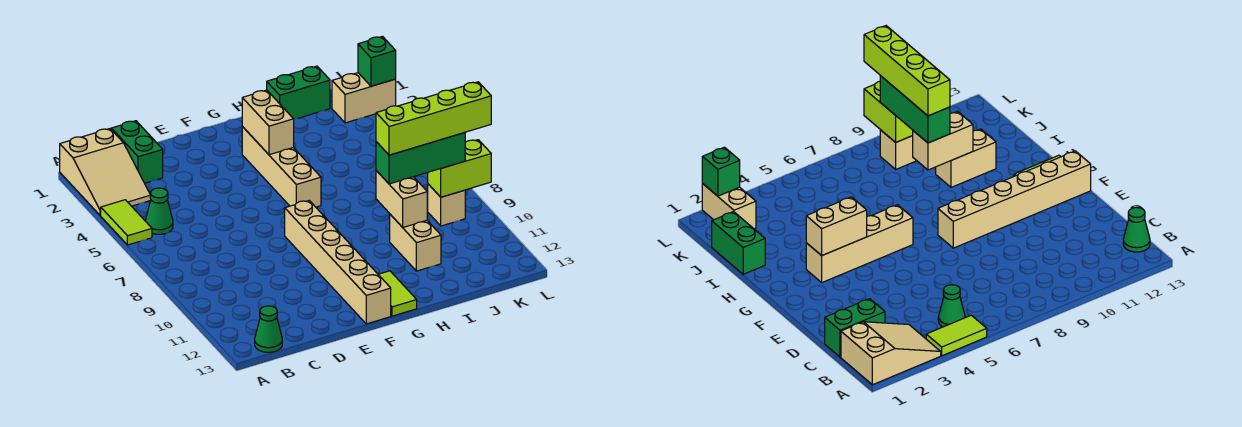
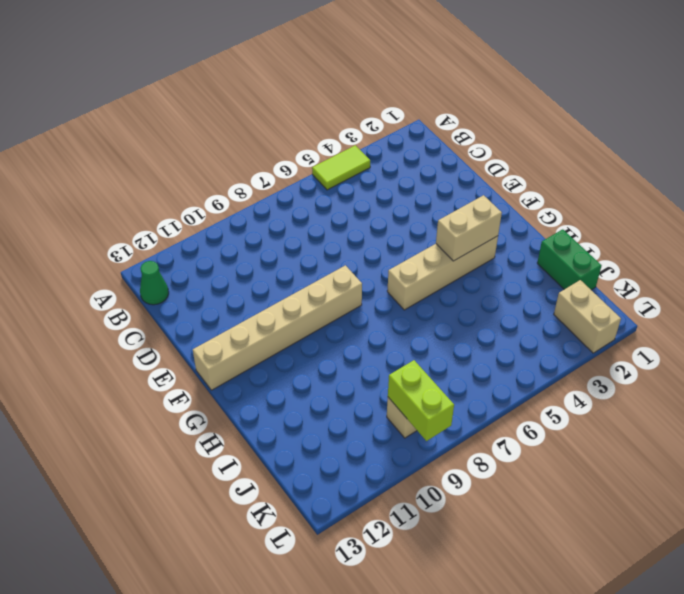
none -> tan slope A1:B3 level 1 top 1
none -> green cone B5 level 1
none -> green brick C1:C2 level 1

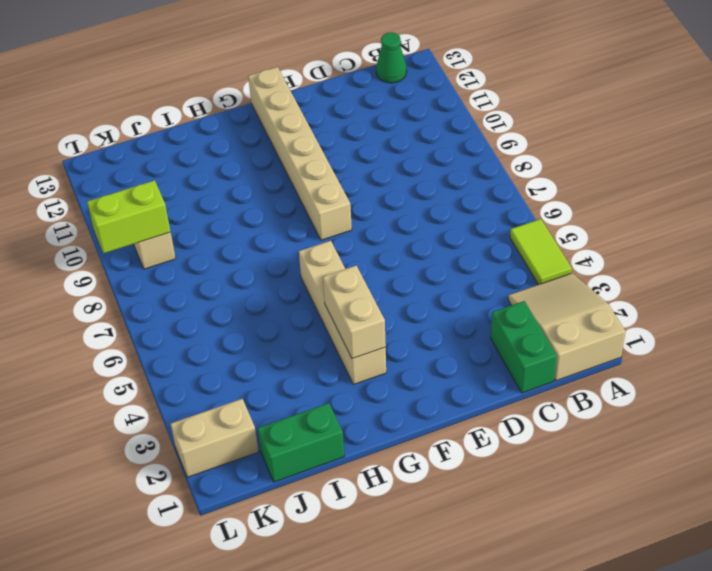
none -> green cone B5 level 1
none -> lime tile G12:G13 level 1
none -> tan brick I10:I11 level 1

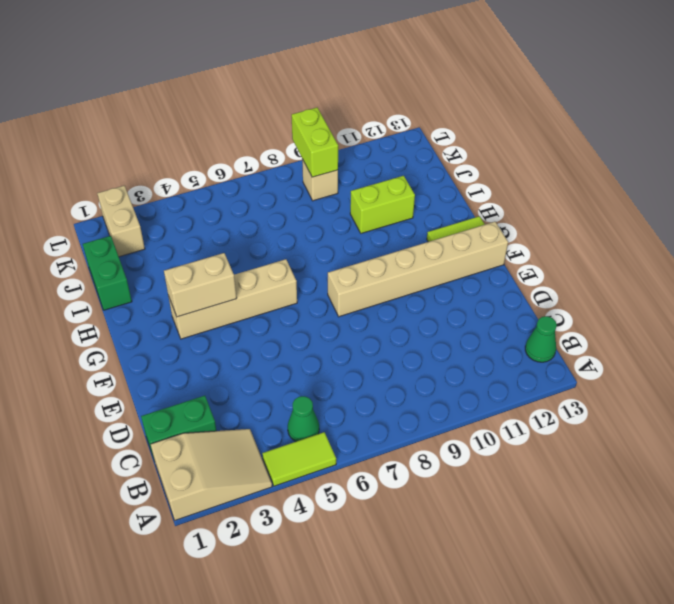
lime brick I10:I11 level 1 -> tan brick I10:I11 level 1
none -> tan brick I9:I10 level 2
none -> green brick L2 level 2
none -> green brick I9:K9 level 3

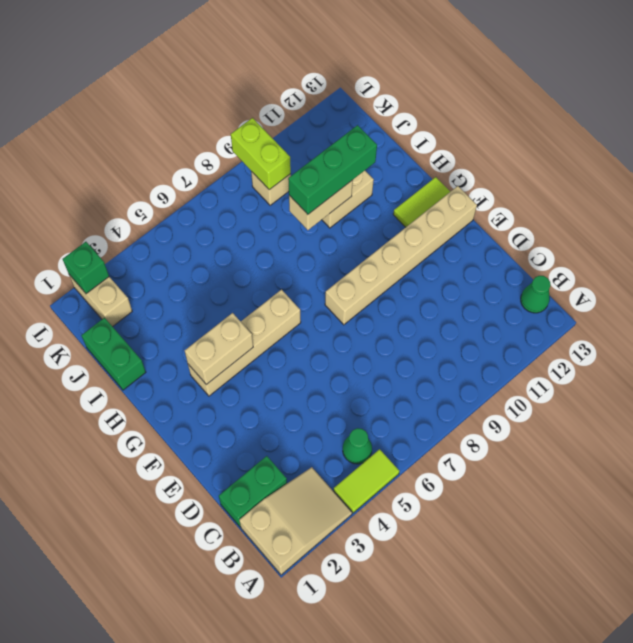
green brick I9:I11 level 3 -> green brick I9:K9 level 3
none -> lime brick I9:L9 level 4

